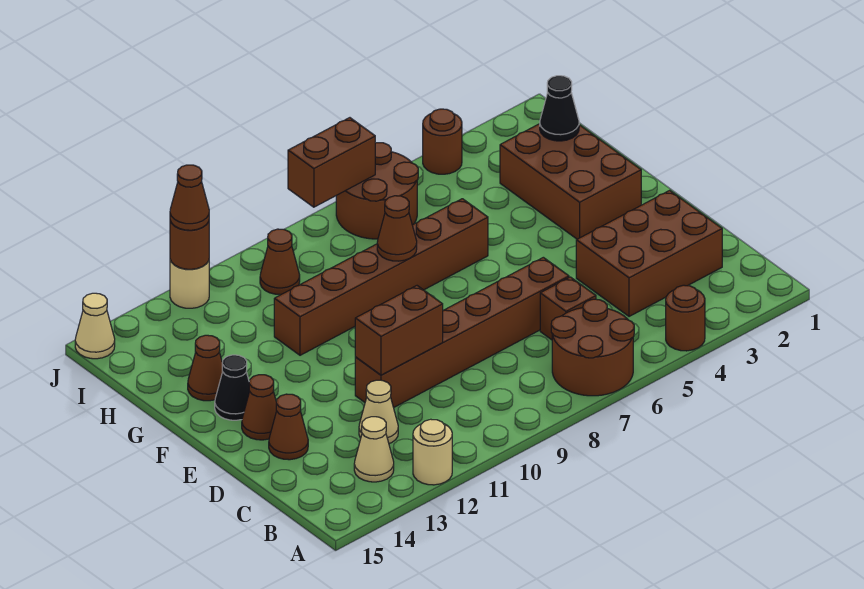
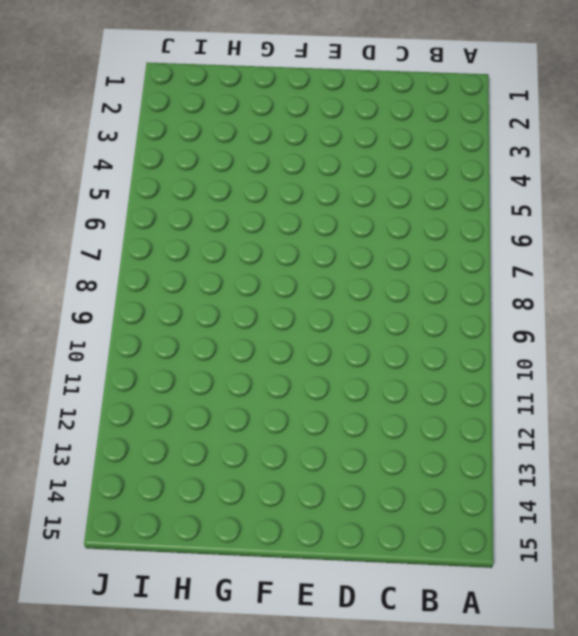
none -> brown round brick A4 level 1
none -> brown round brick A6:B7 level 1
none -> tan round brick A12 level 1

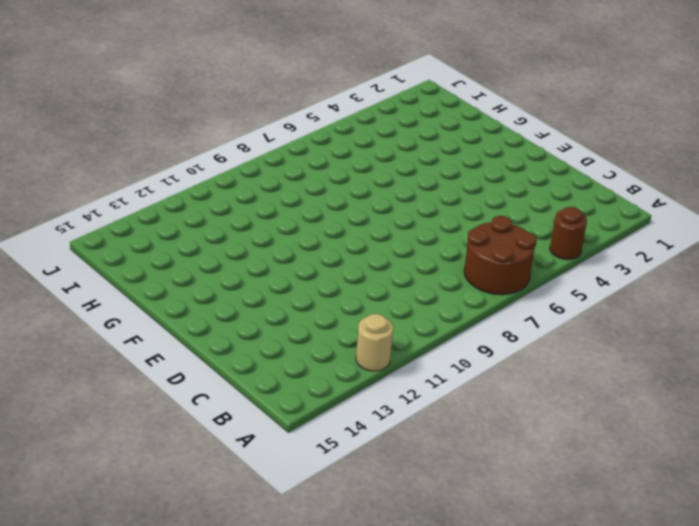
none -> tan cone B13 level 1
none -> brown brick C2:D4 level 1
none -> brown brick C6 level 1

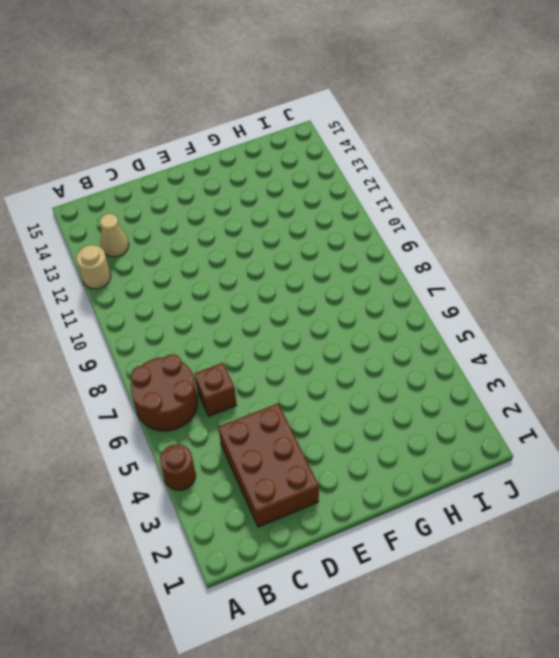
none -> tan cone C12 level 1
none -> brown brick D6:D11 level 1
none -> brown cone D14 level 1

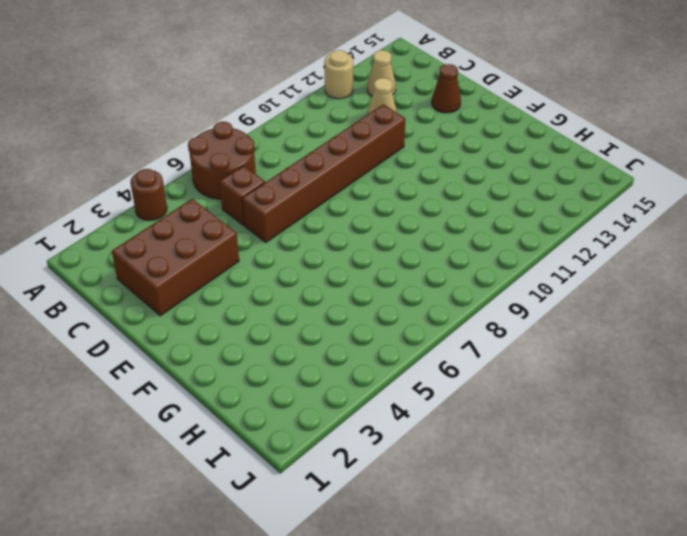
none -> brown cone E14 level 1
none -> brown brick F2:H3 level 1
none -> black cone F14 level 1

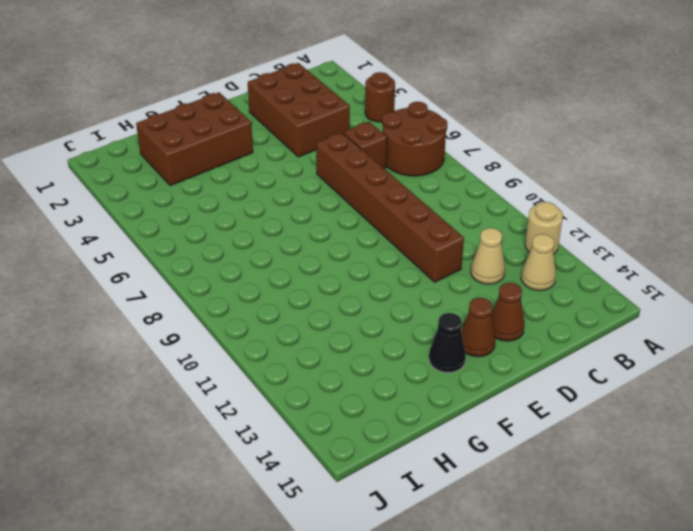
none -> brown brick G6:G11 level 1
none -> brown cone G14 level 1
none -> brown round brick I6:J7 level 1

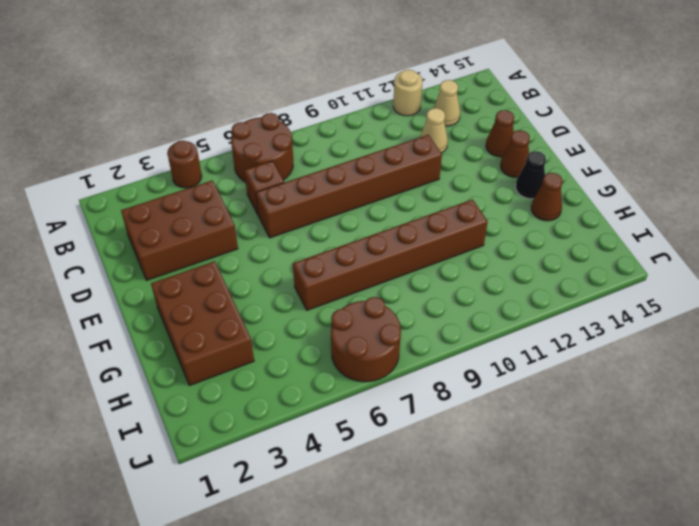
none -> brown cone I10 level 1
none -> brown round brick J4 level 1
none -> tan round brick J12 level 1

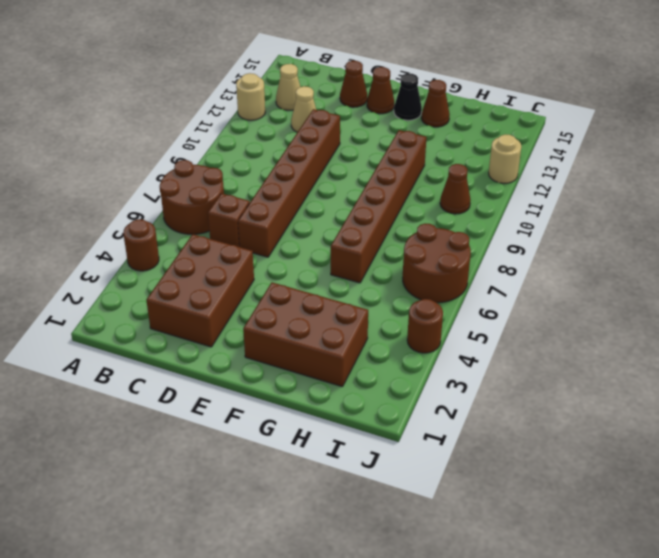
none -> tan cone J15 level 1
none -> brown brick D10:D11 level 2
none -> brown cone G8 level 2

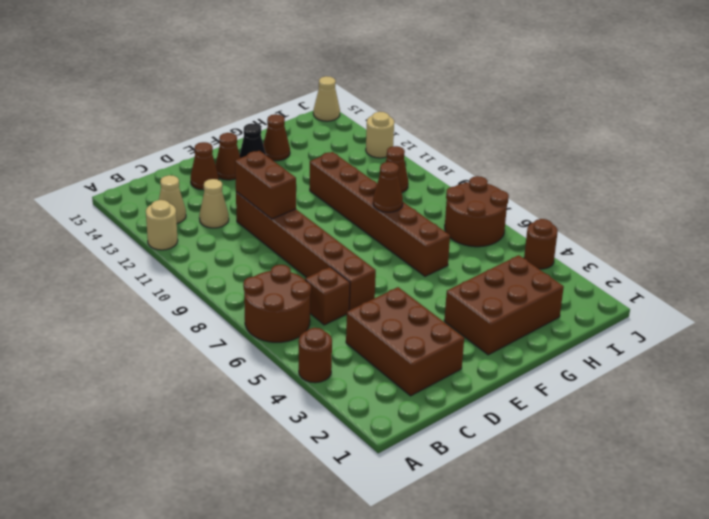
none -> black cone H2 level 2
none -> brown brick J7:J8 level 2
none -> brown round brick J12 level 2

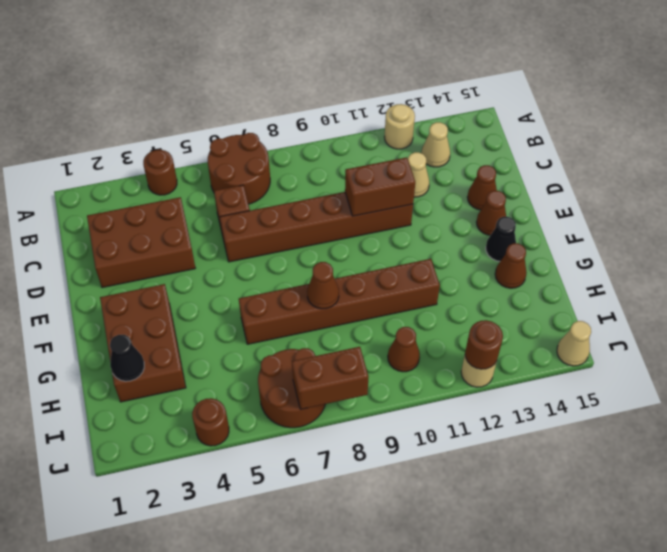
none -> brown cone J12 level 3

